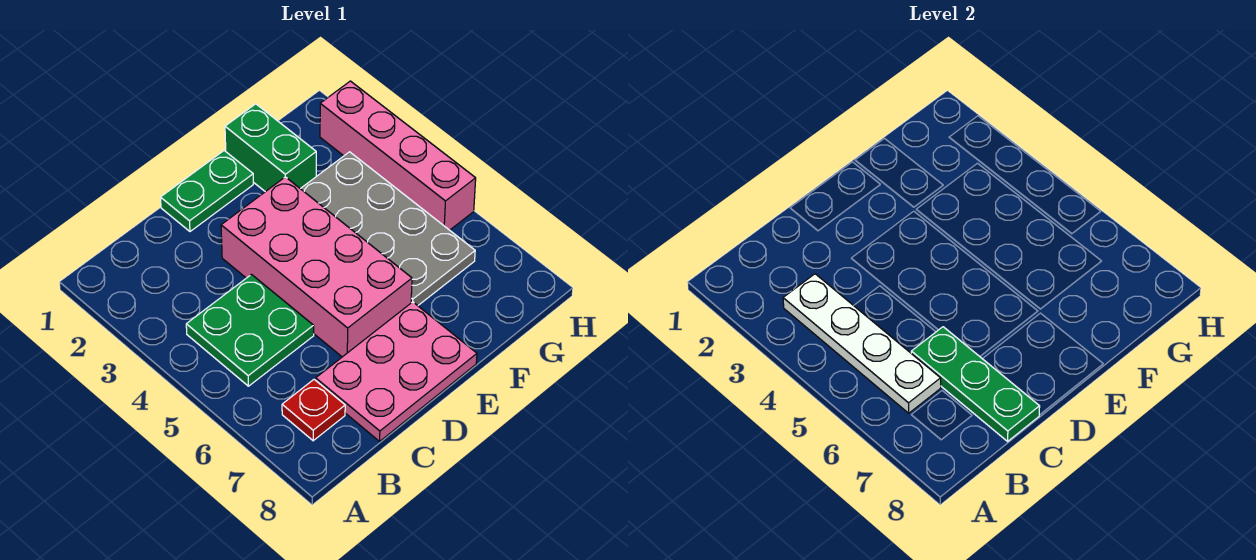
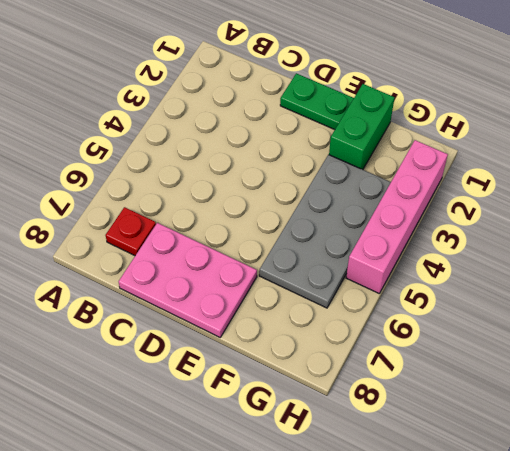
none -> green plate B4:C5 level 1
none -> pink brick D3:E6 level 1

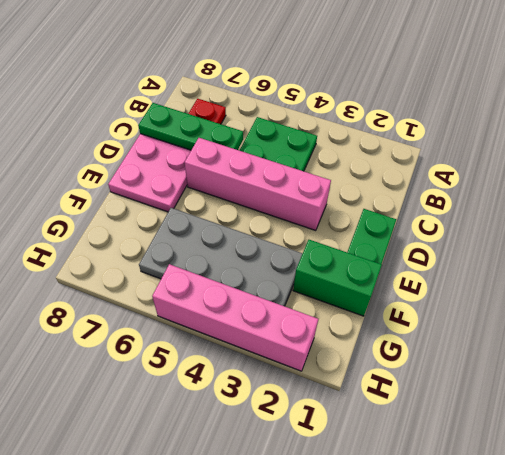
pink brick D3:D6 level 1 -> pink brick D3:E6 level 1
none -> white plate B3:B6 level 2

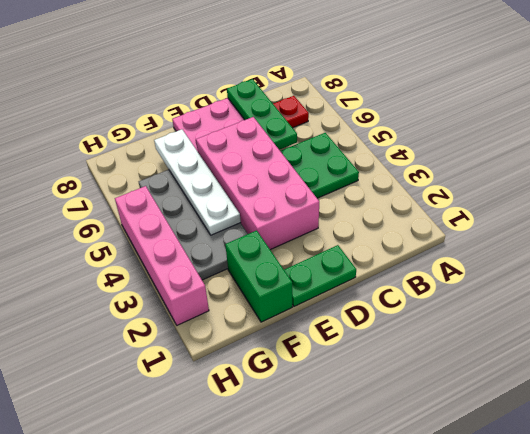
white plate F4:F7 level 2 -> white plate B3:B6 level 2

